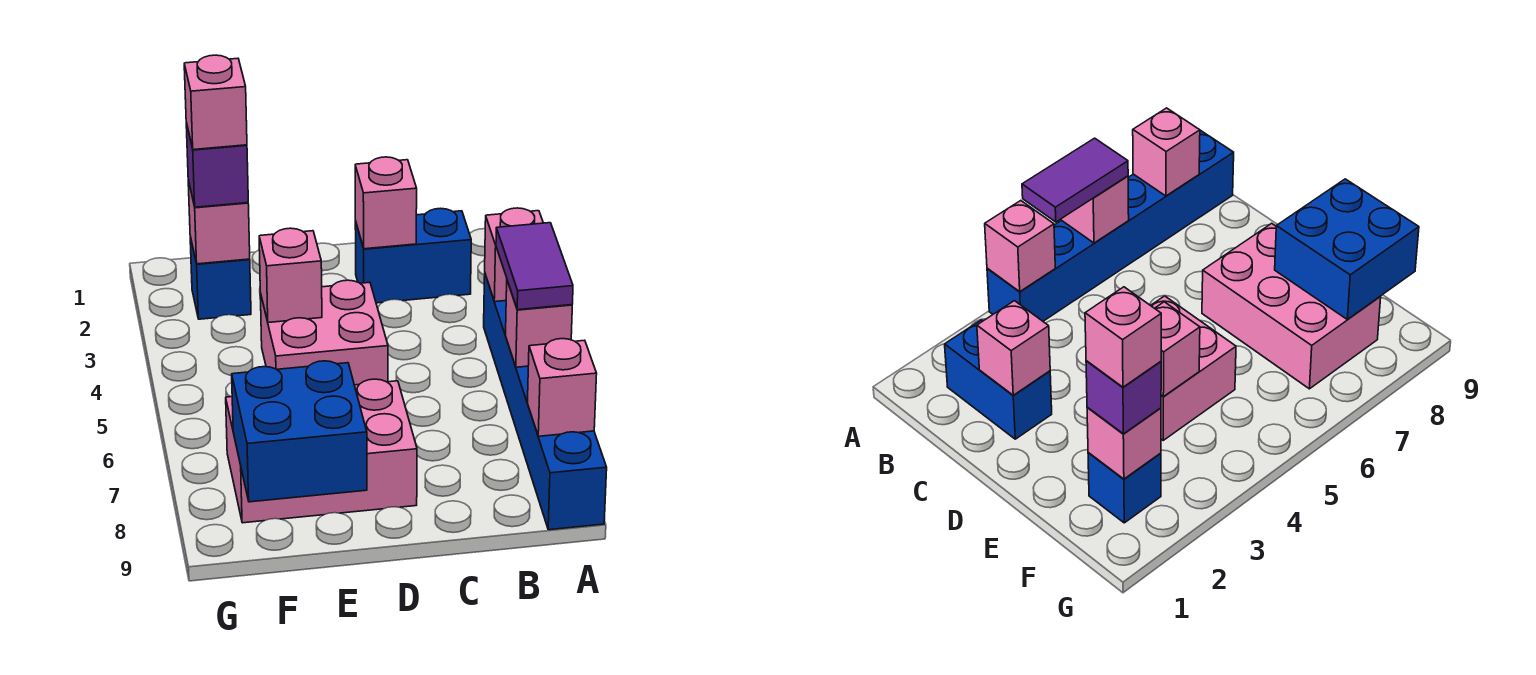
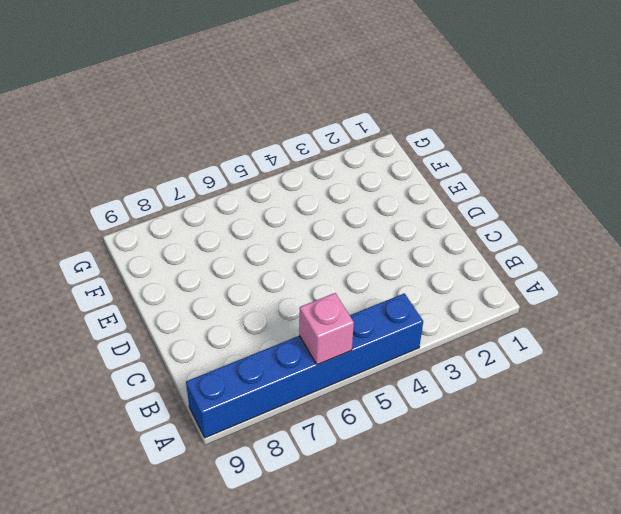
none -> blue brick B2:C2 level 1
none -> pink brick D4:E5 level 1
none -> pink brick D7:F8 level 1

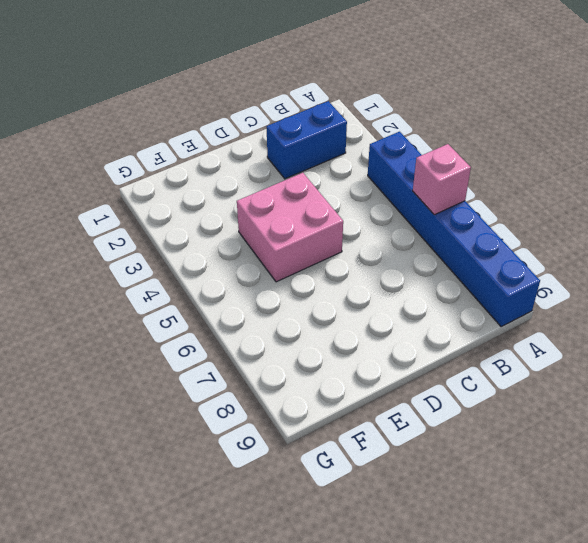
none -> pink brick D7:F8 level 1
none -> blue brick F2 level 1
none -> pink brick A4 level 2

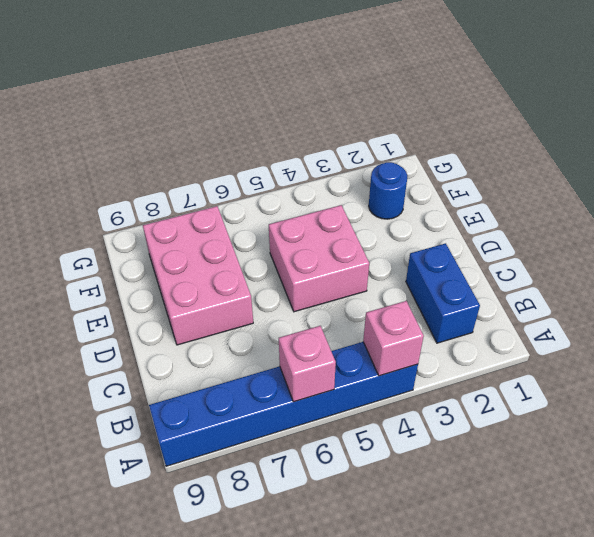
blue round brick F2 level 1 -> blue brick F2 level 1
none -> pink brick A8 level 2
none -> pink brick C2 level 2
none -> pink brick E4 level 2

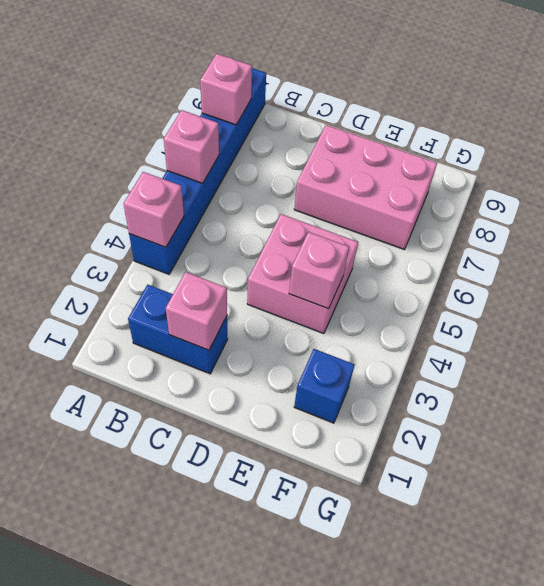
none -> blue brick E8:F9 level 2
none -> pink brick F2 level 2
none -> purple tile A5:A6 level 3

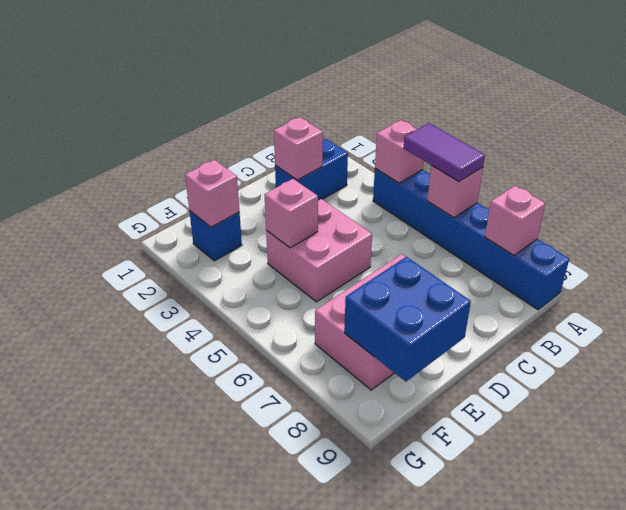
none -> purple brick F2 level 3
none -> pink brick F2 level 4

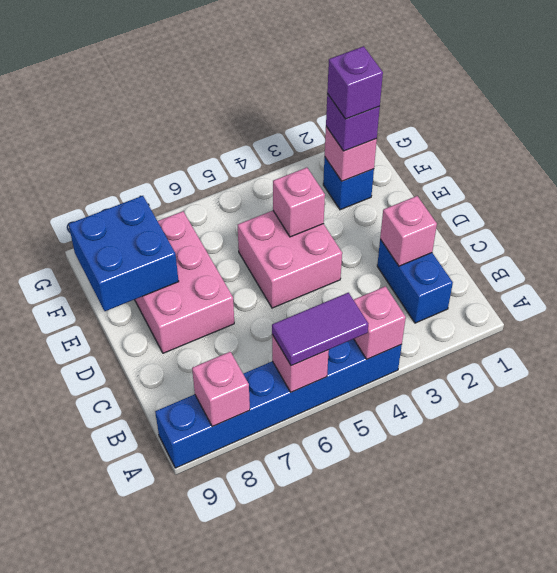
purple brick F2 level 4 -> pink brick F2 level 4

